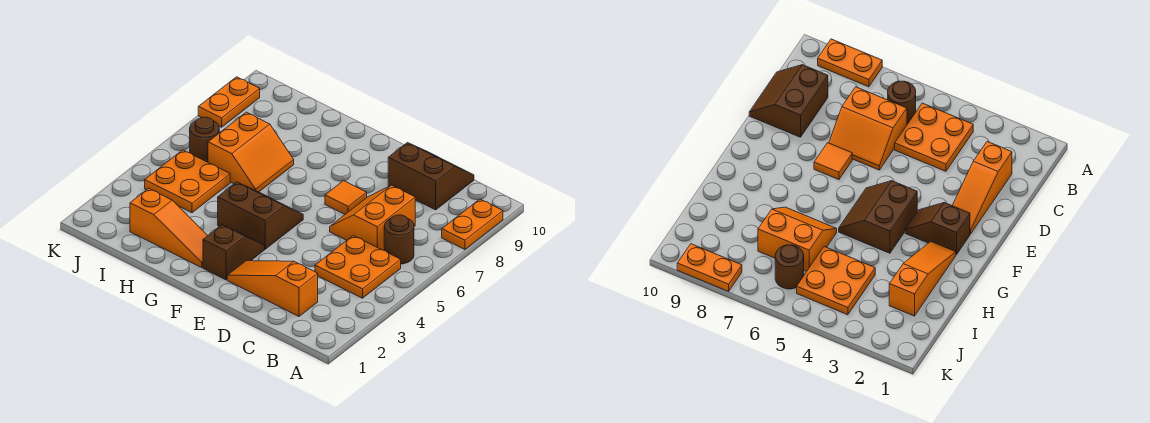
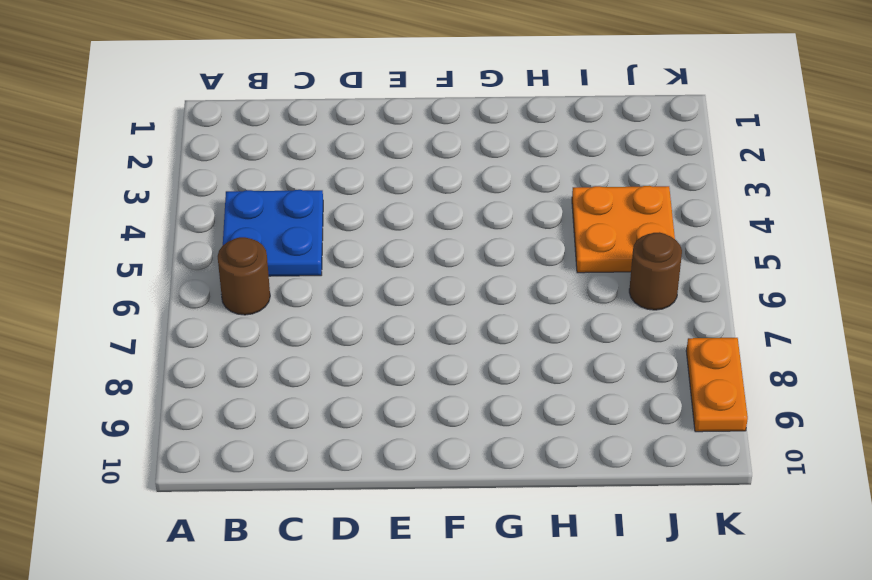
blue plate B4:C5 level 1 -> orange plate B4:C5 level 1
none -> orange plate A8:A9 level 1
none -> orange slope C2:E2 level 1 top C
none -> orange slope C6:D7 level 1 top C

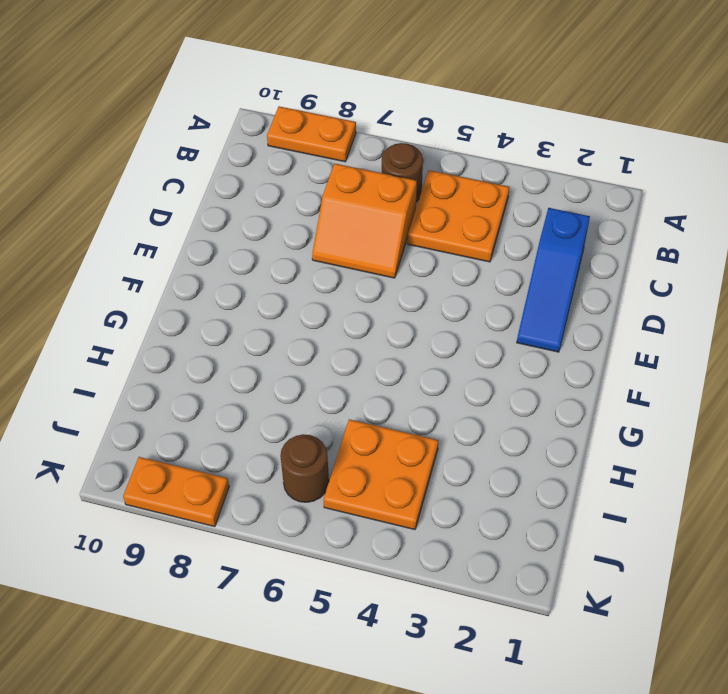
blue slope C2:E2 level 1 top C -> orange slope C2:E2 level 1 top C
none -> brown slope C9:D10 level 1 top 9
none -> orange tile E7 level 1
none -> brown slope F2:F3 level 1 top 2

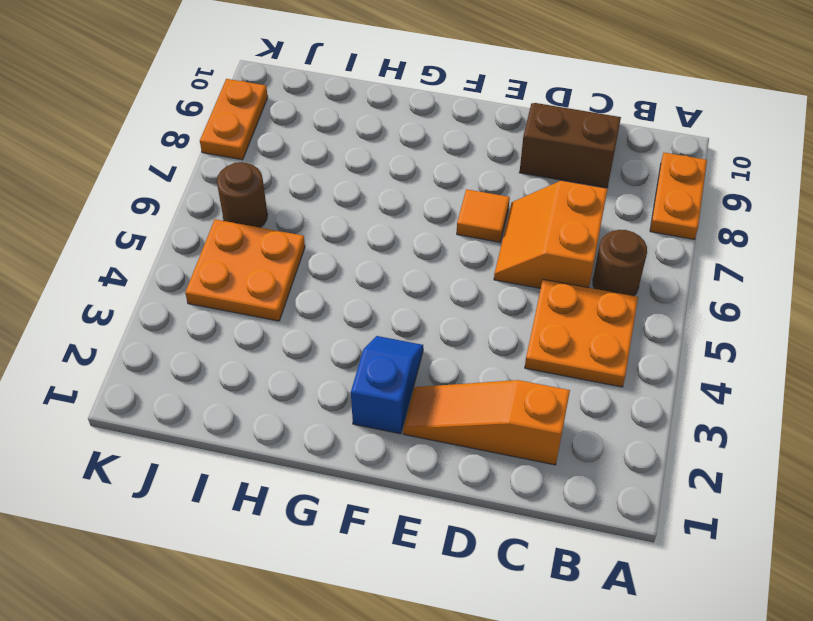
blue slope F2:F3 level 1 top 2 -> brown slope F2:F3 level 1 top 2
none -> brown slope F4:G5 level 1 top 4
none -> orange slope G2:I2 level 1 top I
none -> orange slope H6:I7 level 1 top I

